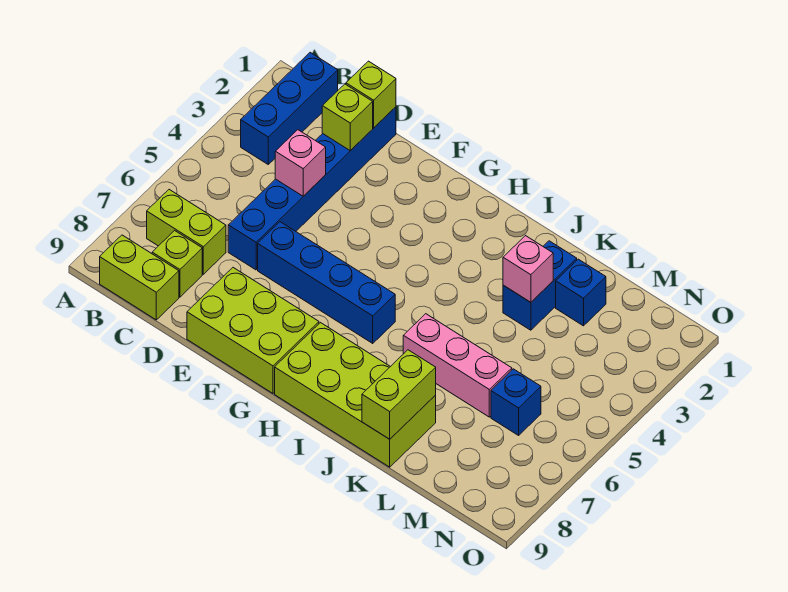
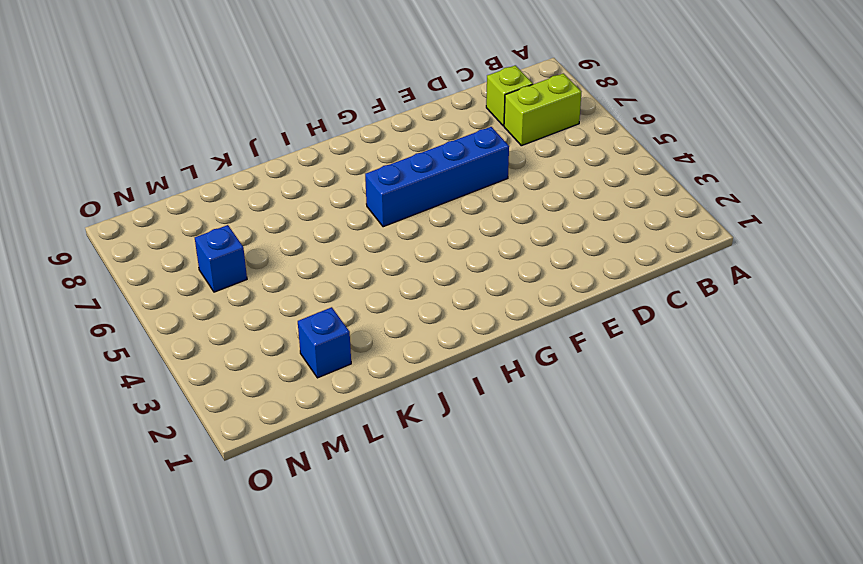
none -> blue brick B1:B3 level 1
none -> lime brick B9:C9 level 1
none -> blue brick D1:D6 level 1

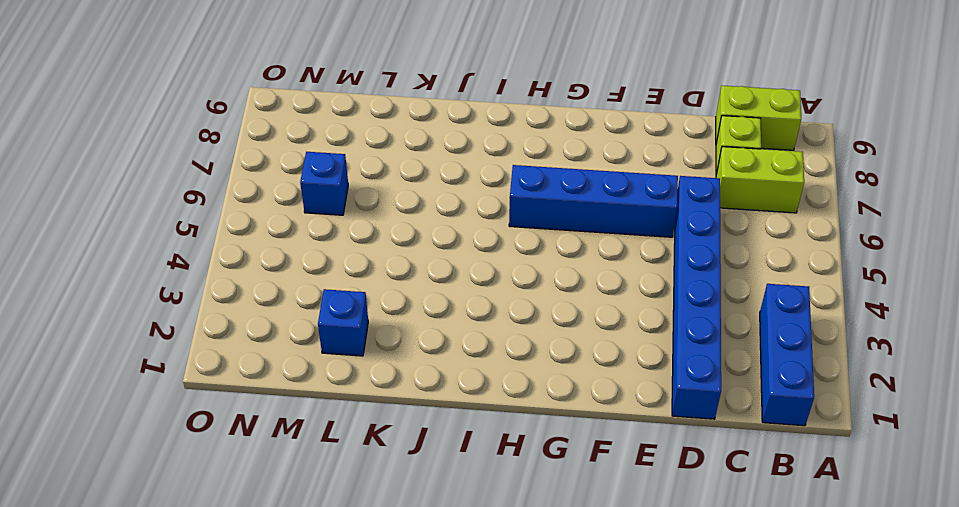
none -> lime brick E8:G9 level 1
none -> lime brick H8:K9 level 1
none -> pink brick J6:L6 level 1

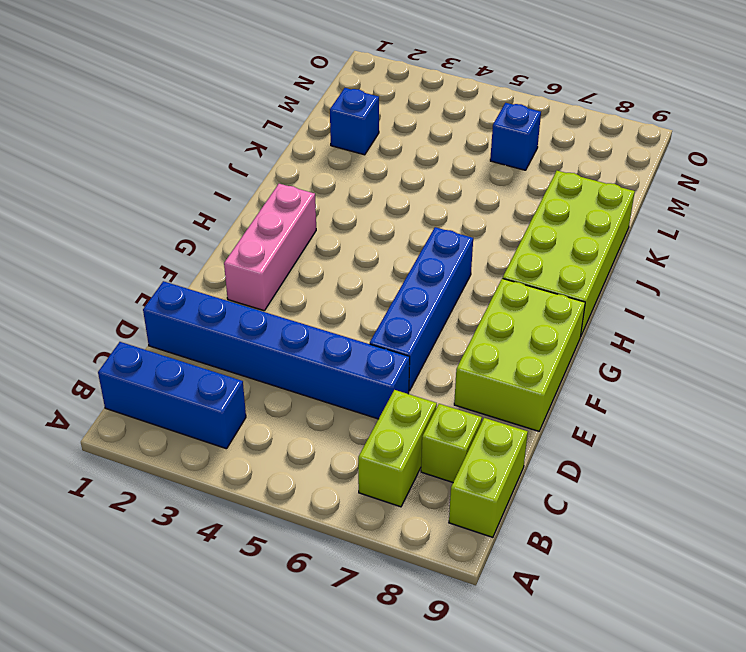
pink brick F2:H2 level 1 -> pink brick J6:L6 level 1
none -> blue brick K2:K3 level 1
none -> lime brick D1 level 2
none -> lime brick D2 level 2

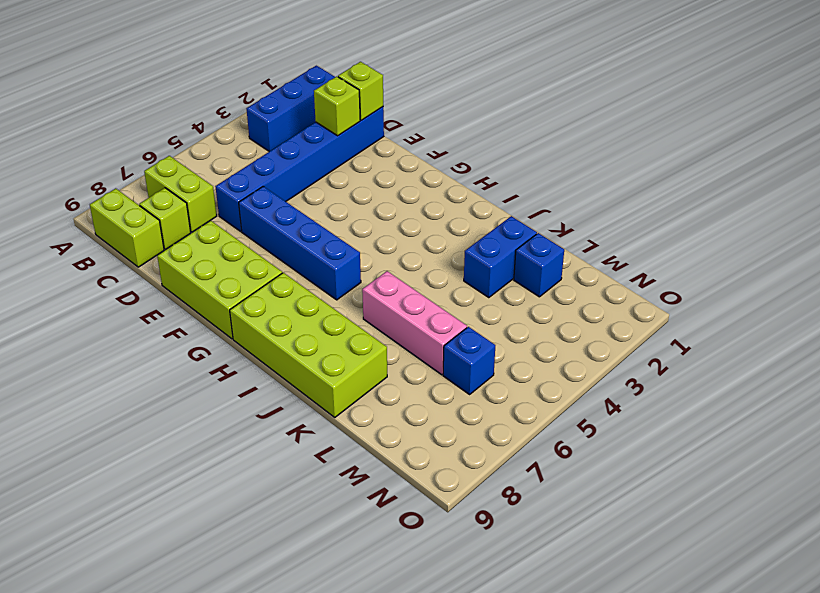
none -> pink brick D4 level 2
none -> pink brick K3 level 2
none -> lime brick K8:K9 level 2

